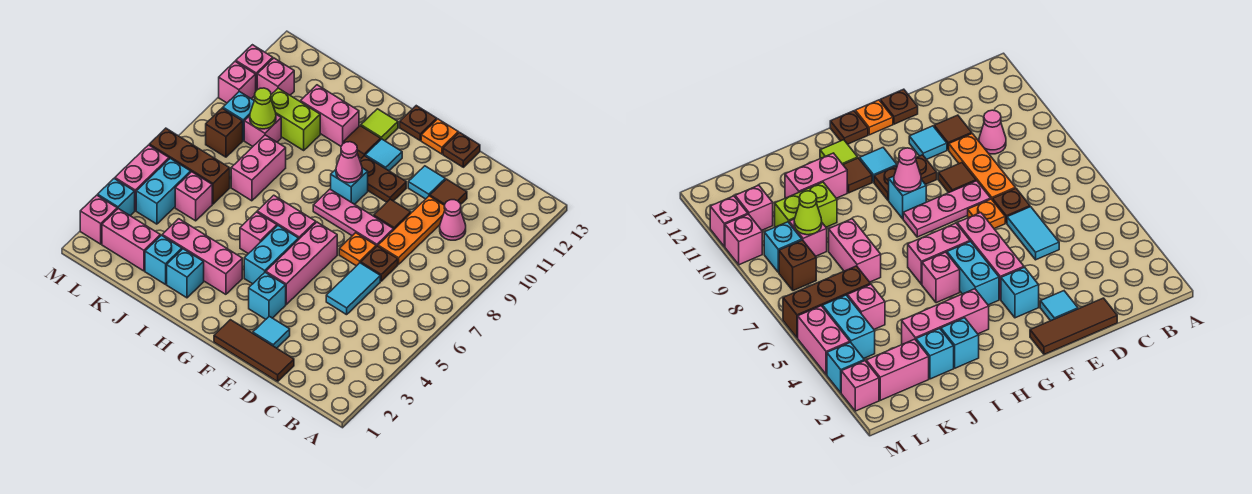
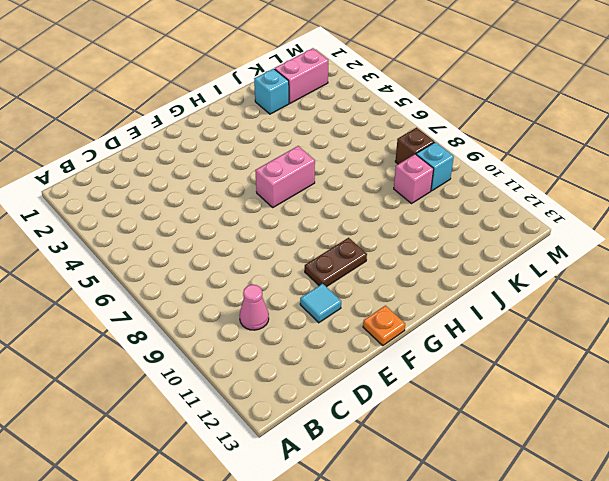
none -> brown tile D1:F1 level 1
none -> cyan tile D5:D6 level 1
none -> brown plate D7 level 1
none -> orange plate D8:D10 level 1

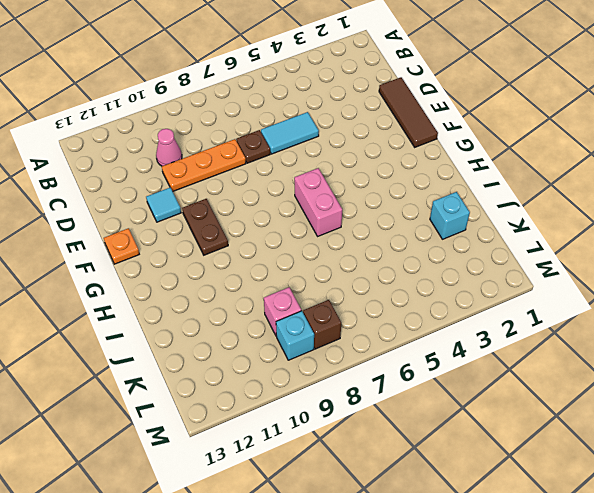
none -> brown tile D11 level 1
none -> cyan tile E2 level 1
none -> orange plate E7 level 1
none -> pink plate E8:G8 level 1

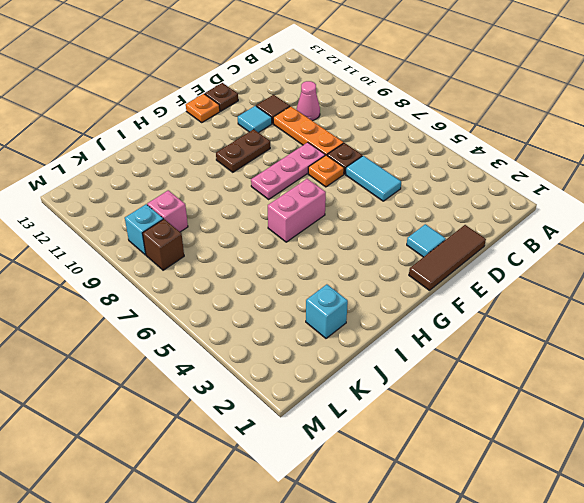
none -> brown tile E9 level 1
none -> cyan brick F3 level 1
none -> pink brick F4:F6 level 1
none -> cyan brick G4:G5 level 1

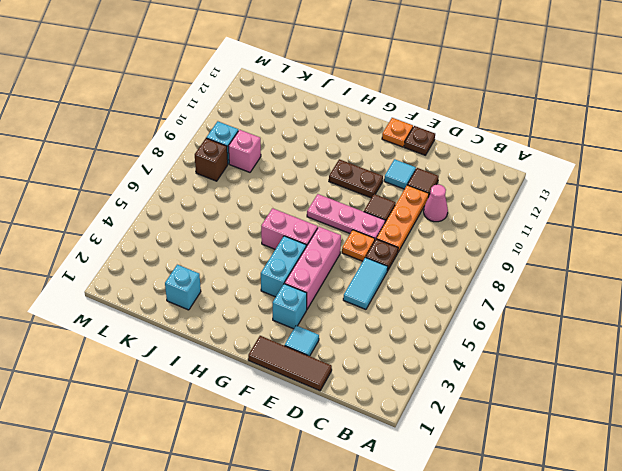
none -> cyan brick G9 level 1
none -> cyan tile G11 level 1
none -> brown plate G13 level 1
none -> pink brick H3:J3 level 1

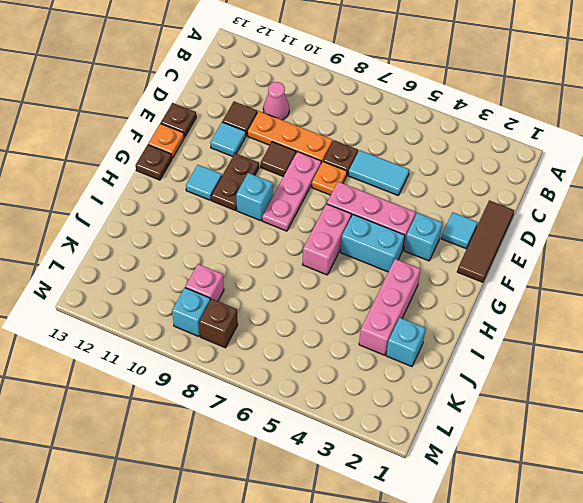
none -> pink brick H5 level 1
none -> brown tile H11 level 1
none -> lime tile H12 level 1
none -> cyan brick I2 level 1

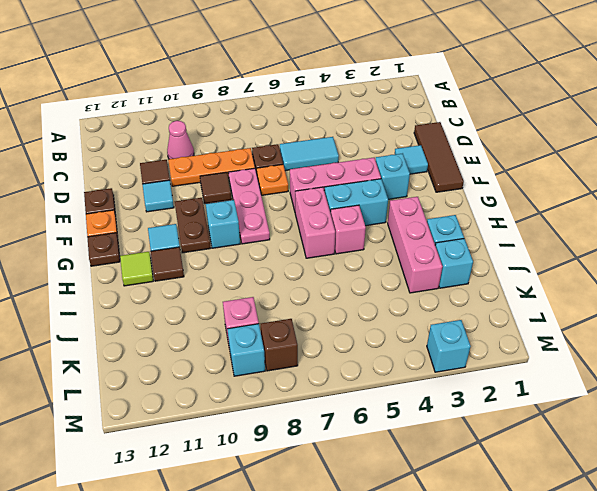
none -> pink brick I11:J11 level 1
none -> pink brick J7:J8 level 1
none -> lime brick J10:K10 level 1
none -> pink brick K2:L2 level 1

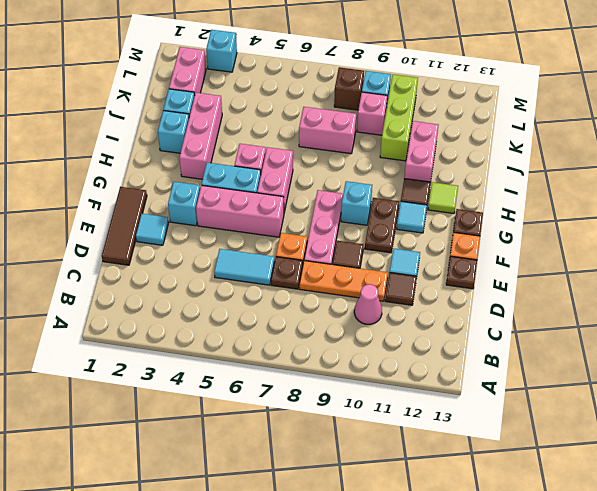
lime brick J10:L10 level 1 -> lime brick J10:K10 level 1
none -> pink brick K5 level 1
none -> brown brick K6:M6 level 1
none -> cyan brick L4:L5 level 1
none -> pink brick L11 level 1

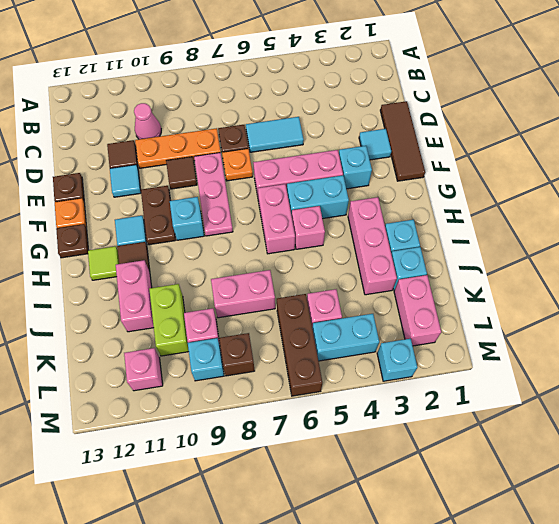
none -> pink brick M2 level 1
none -> pink brick M4:M5 level 1
none -> pink brick M10 level 1
none -> pink brick M11 level 1

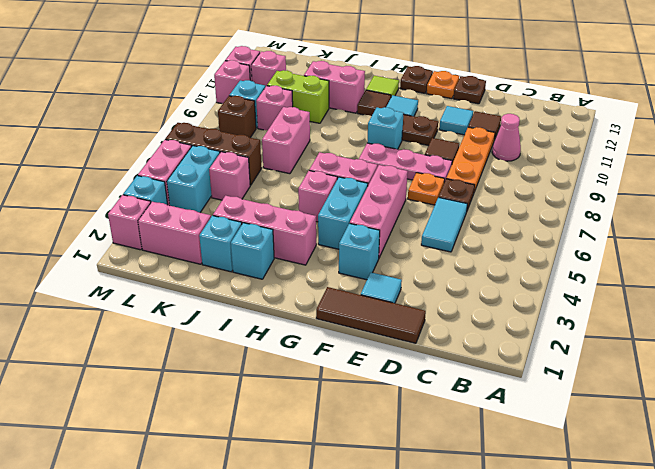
none -> pink cone G9 level 2
none -> lime cone K9 level 2

